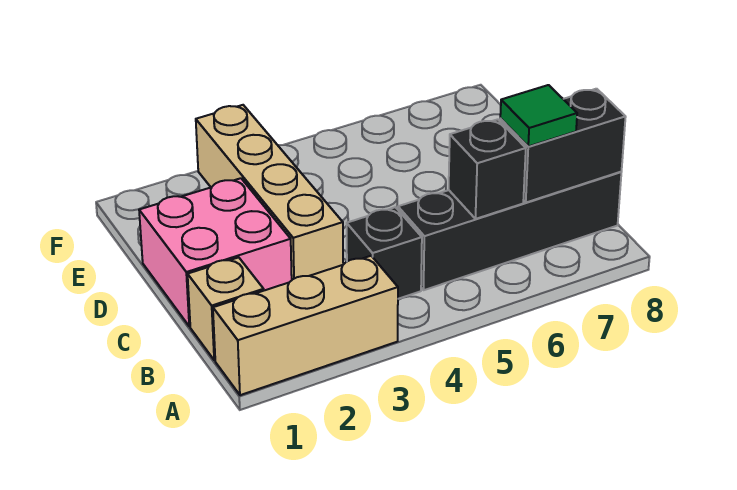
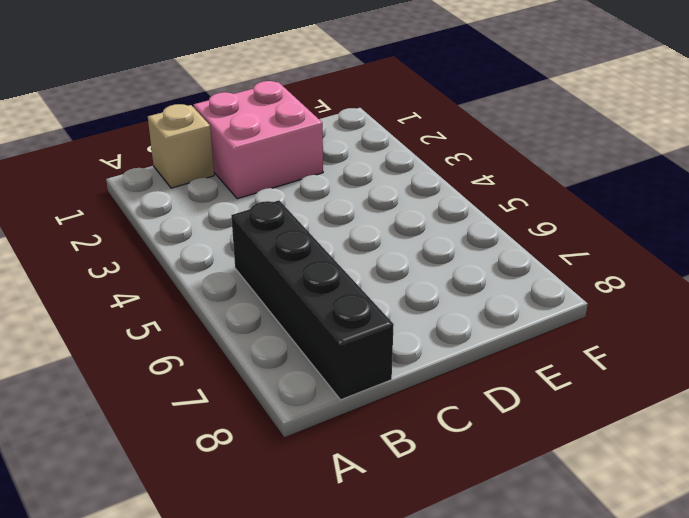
none -> tan brick A1:A3 level 1
none -> black brick B4 level 1

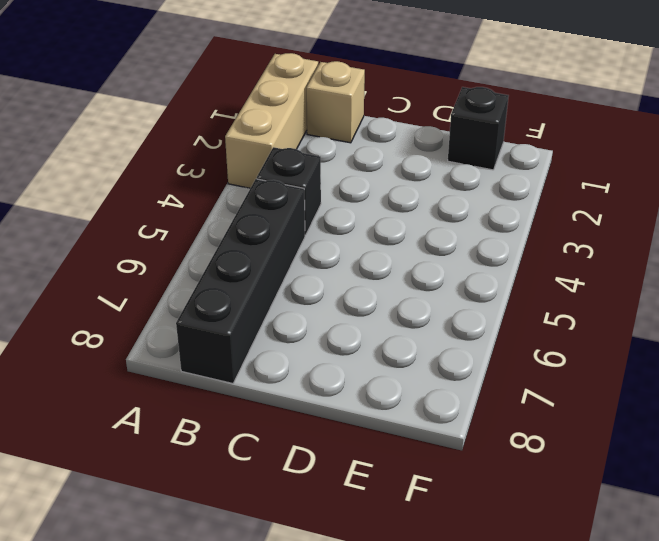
black brick E1 level 1 -> black brick B6 level 2
none -> pink brick C1:D2 level 1
none -> tan brick C3:F3 level 1

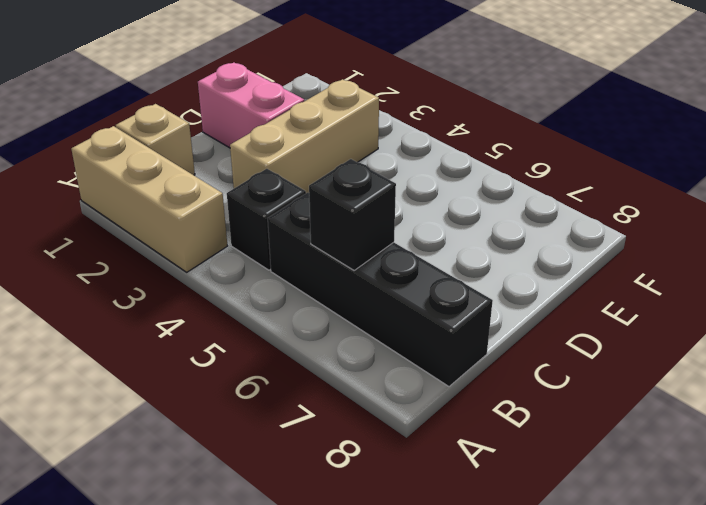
tan brick C3:E3 level 1 -> tan brick C3:F3 level 1
pink brick D1:D2 level 1 -> pink brick C1:D2 level 1
none -> black brick B7:B8 level 2
none -> green tile B7 level 3

